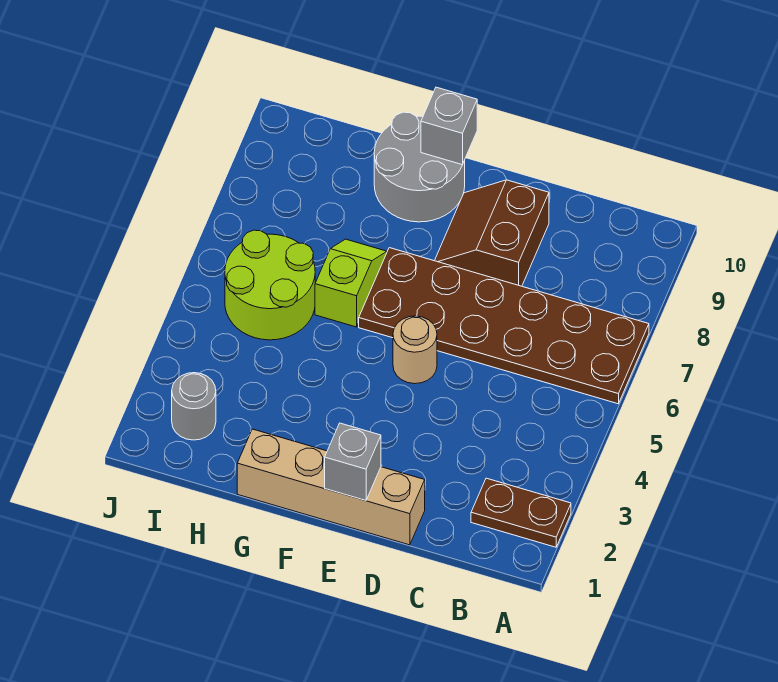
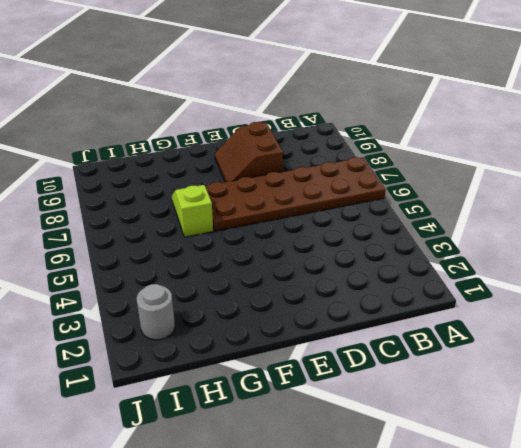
none -> brown plate A2:B2 level 1
none -> tan brick D1:G1 level 1

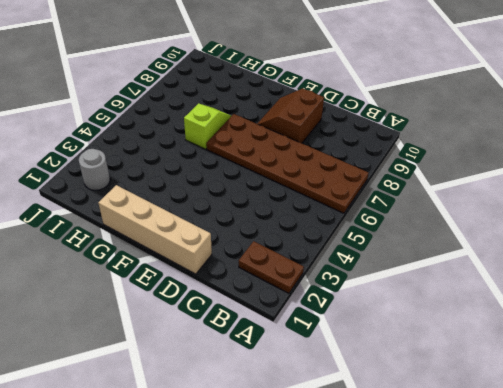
none -> tan round brick E5 level 1
none -> grey round brick F9:G10 level 1

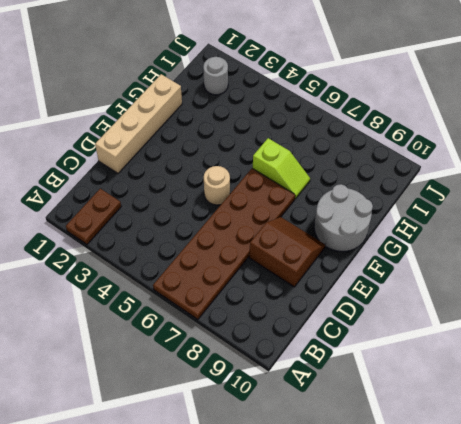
none -> lime round brick H5:I6 level 1
none -> grey brick E1 level 2

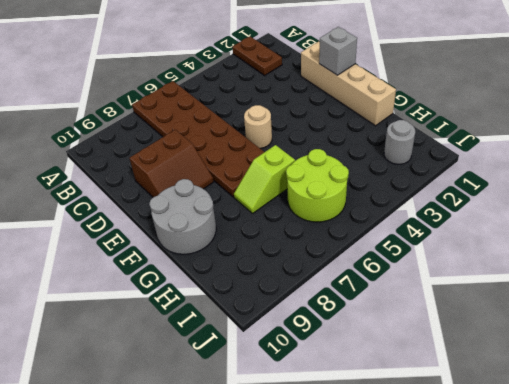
none -> grey brick F10 level 2

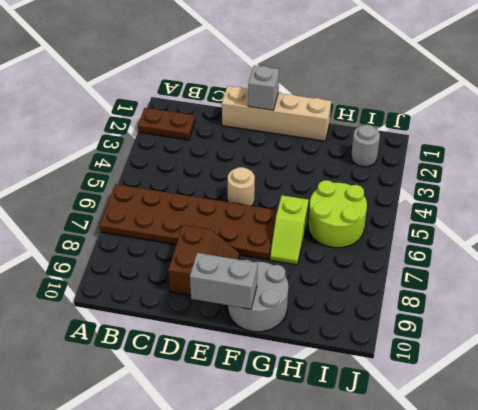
grey brick E10:F10 level 2 -> grey brick F10 level 2

